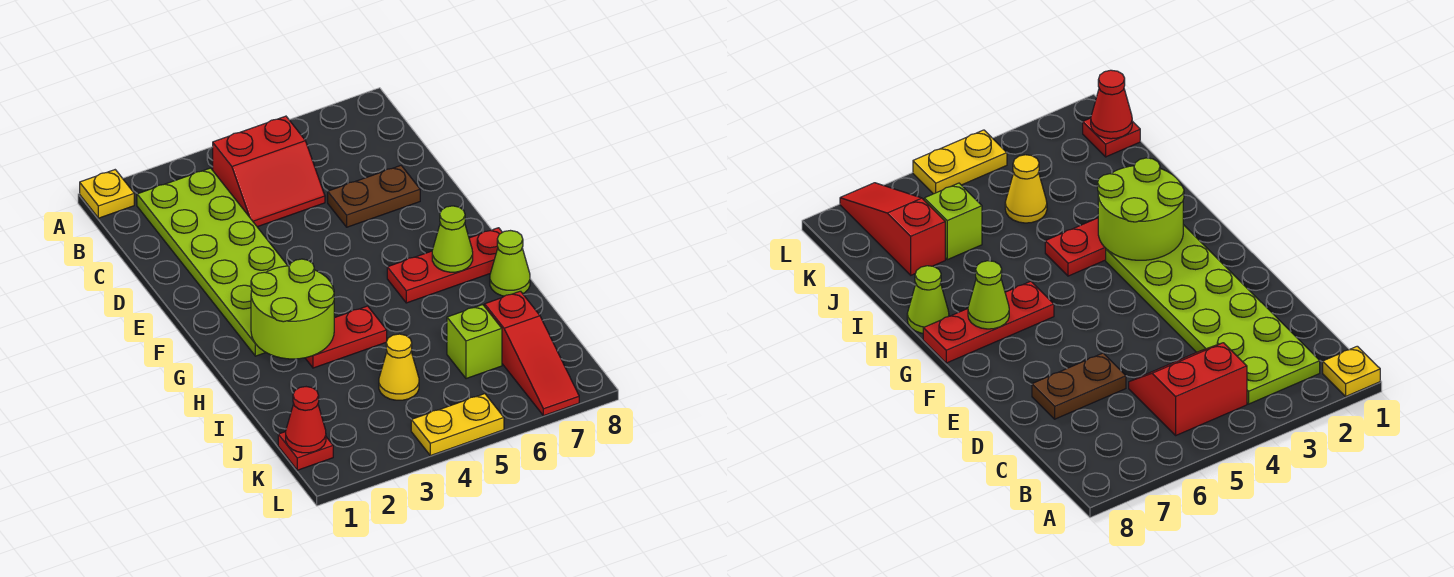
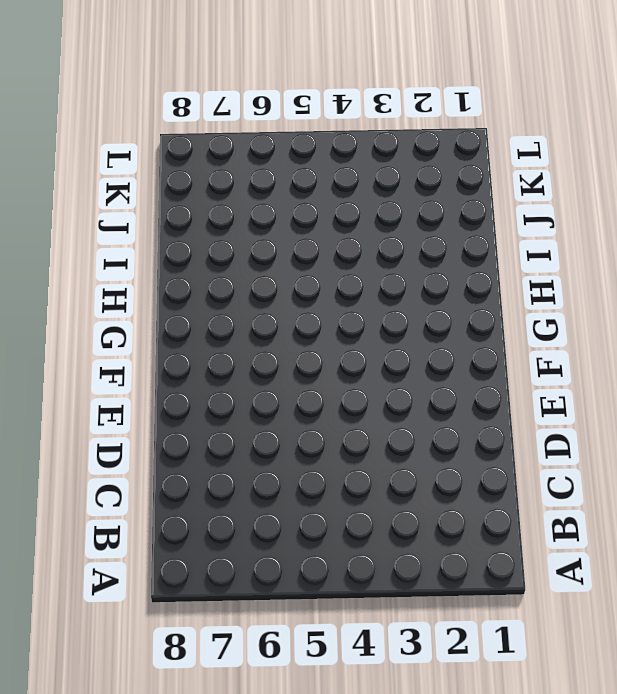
none -> yellow plate A1 level 1
none -> lime plate B2:G3 level 1
none -> red slope B4:C5 level 1 top B

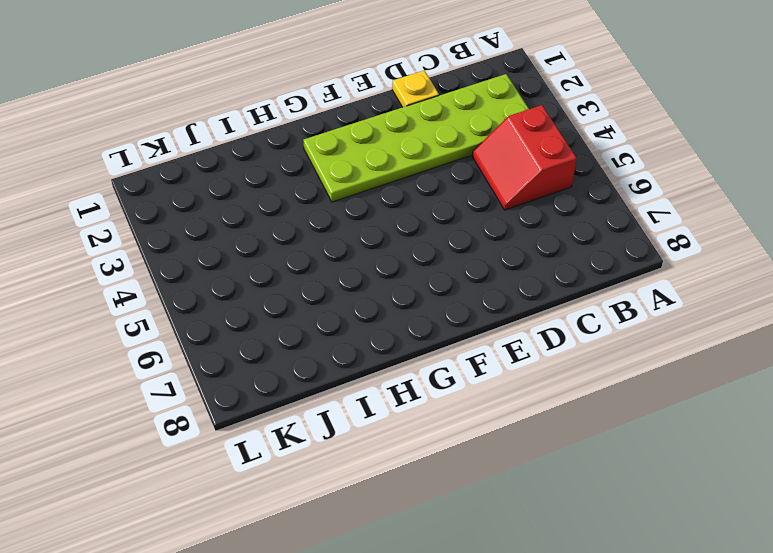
yellow plate D1 level 1 -> yellow plate A1 level 1
none -> brown plate D6:D7 level 1
none -> red plate G6:G8 level 1
none -> red plate H3:H4 level 1

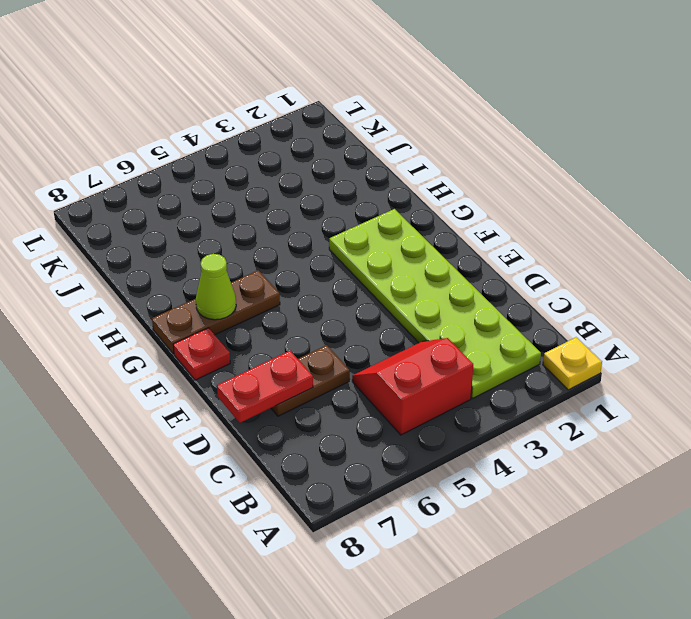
red plate D7:D8 level 2 -> red plate H3:H4 level 1
red plate F8 level 1 -> red plate K1 level 1
brown plate G6:G8 level 1 -> red plate G6:G8 level 1
none -> lime cone H8 level 1
none -> yellow cone J4 level 1
none -> lime brick J6 level 1

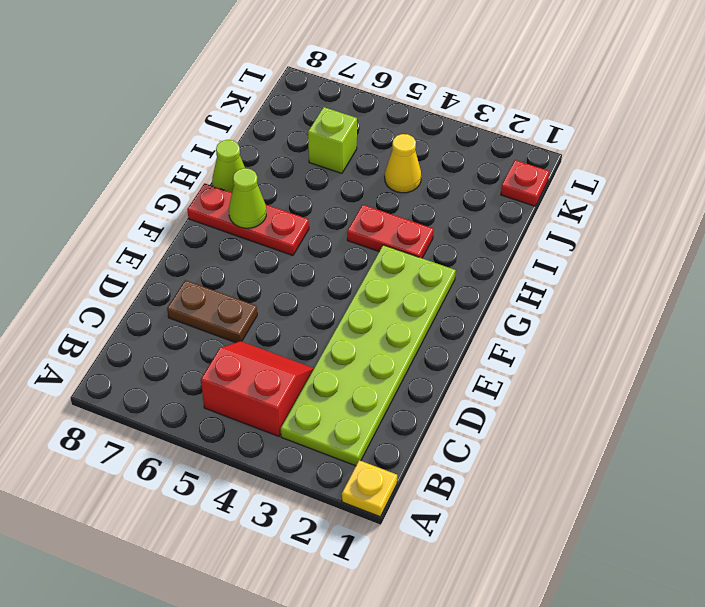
none -> red slope J7:L7 level 1 top J
none -> yellow plate L4:L5 level 1
none -> lime round brick G2:H3 level 2

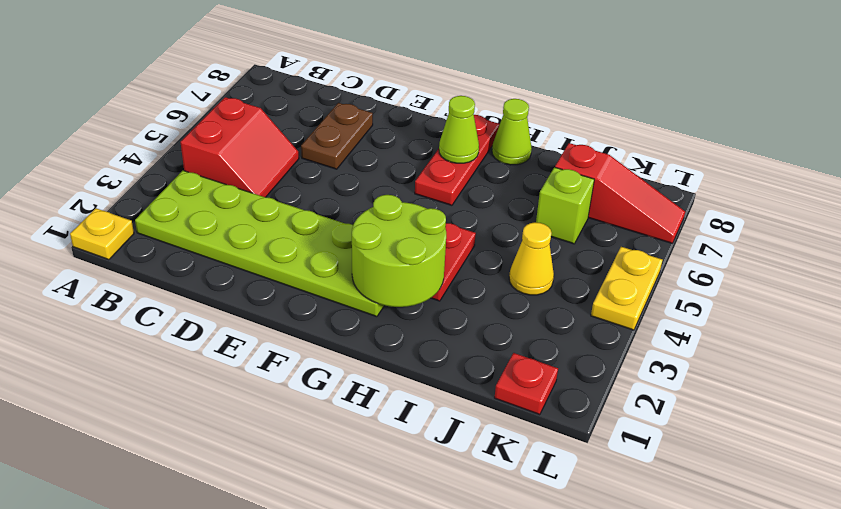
none -> red cone K1 level 2

